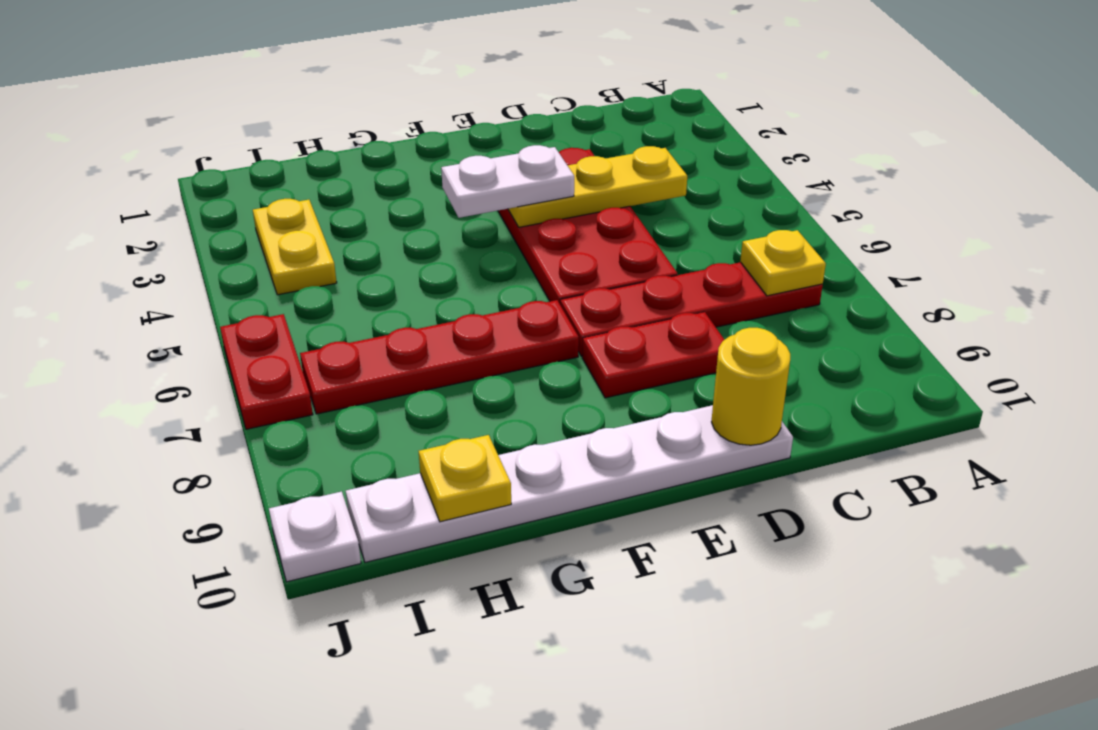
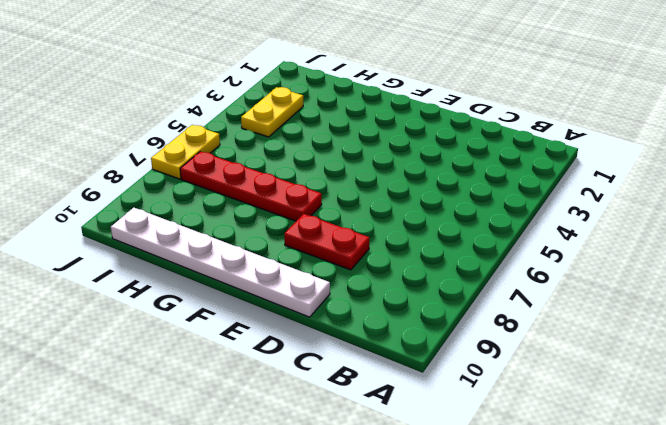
yellow plate J6:J7 level 1 -> red plate J6:J7 level 1
none -> red plate B7:E7 level 1
none -> red plate D3:E6 level 1
none -> white plate J10 level 1

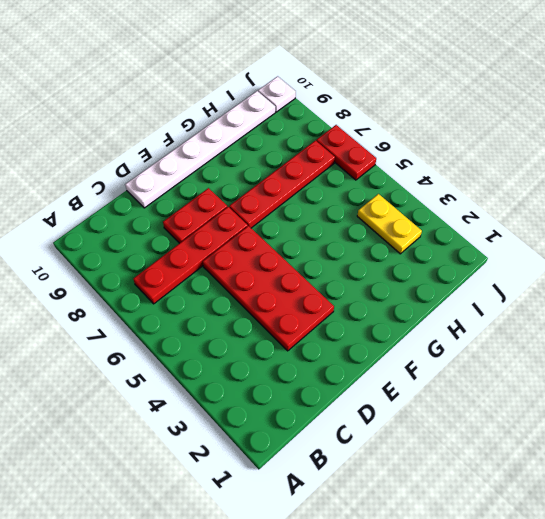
none -> yellow plate B7 level 2
none -> yellow plate C4:E4 level 2
none -> yellow round brick D10 level 2

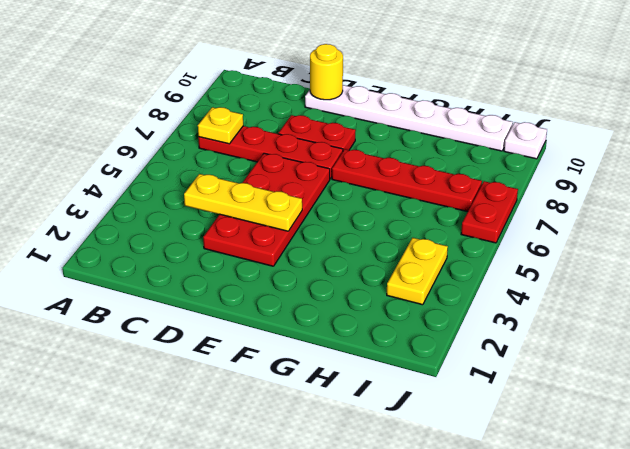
none -> yellow plate H10 level 2
none -> white plate E4:F4 level 3

